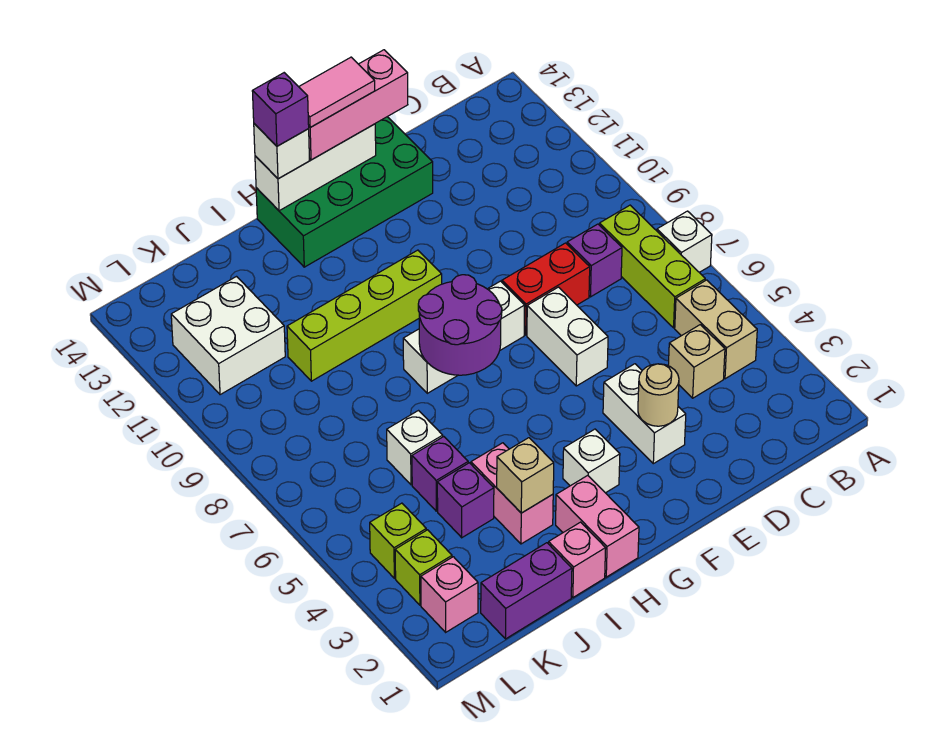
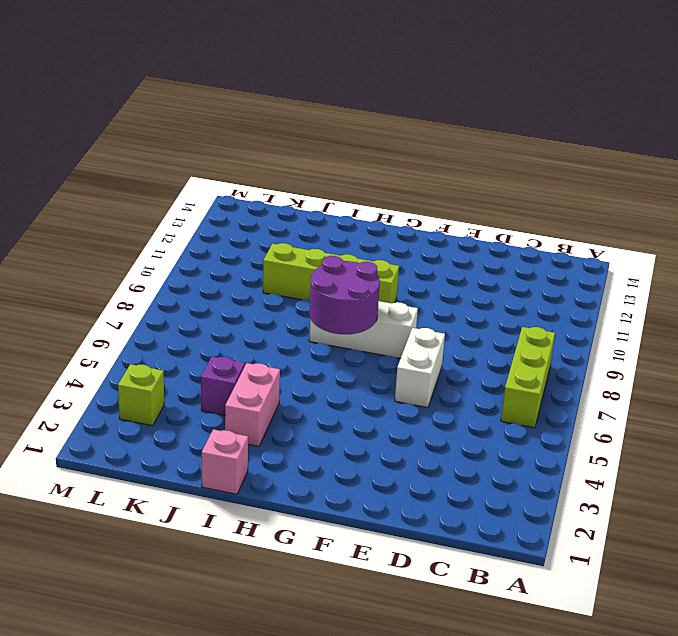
none -> white brick A7 level 1
none -> tan brick B4:B5 level 1
none -> tan brick C4 level 1
none -> purple brick C8 level 1

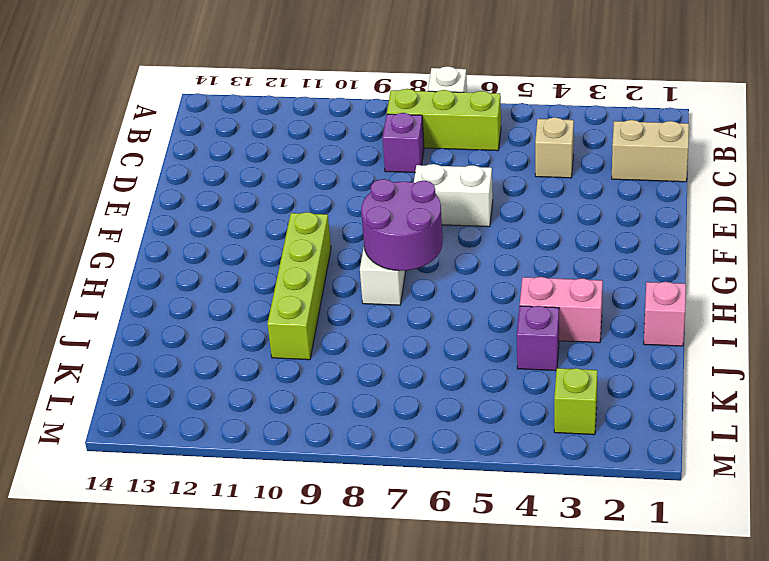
tan brick C1:C2 level 1 -> tan brick B4:B5 level 1
none -> red brick D8:E8 level 1
none -> white brick E3:E4 level 1
none -> green brick E13:H14 level 1
none -> white brick G3 level 1

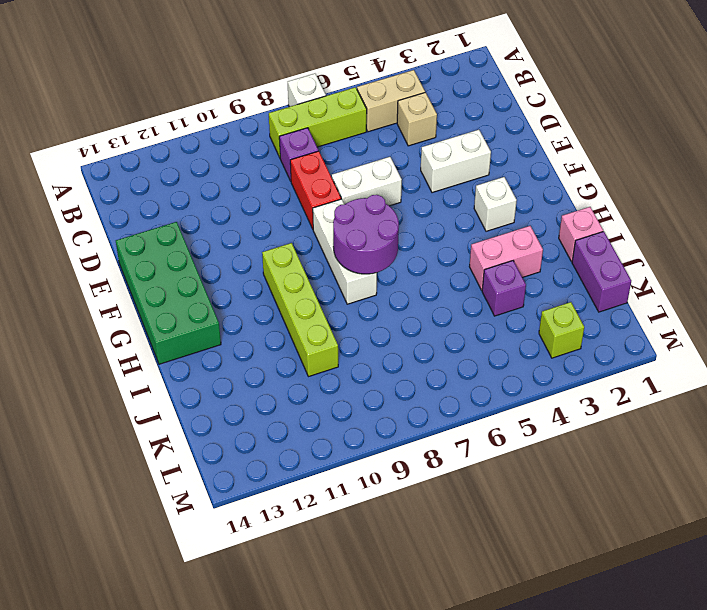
none -> pink brick H1:H2 level 1
none -> purple brick J5 level 1
none -> white brick J6 level 1
none -> white brick K11:L12 level 1

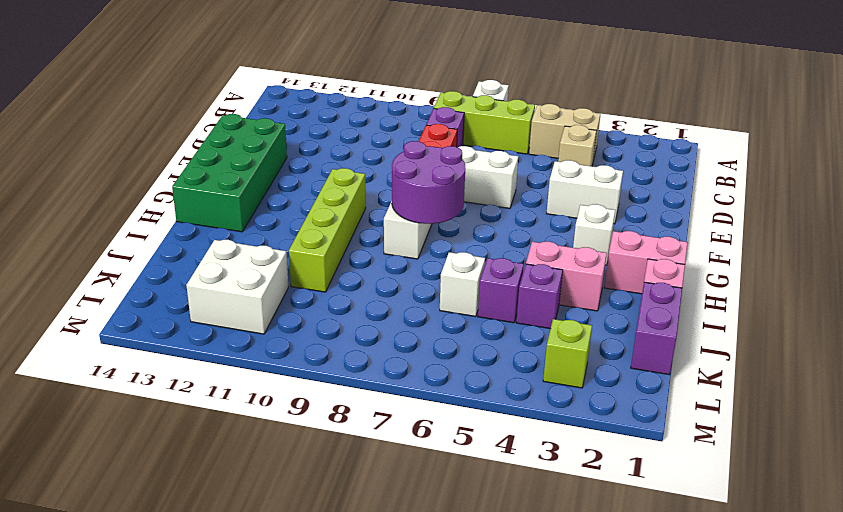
none -> pink brick L2 level 1
none -> lime brick L4 level 1
none -> tan round brick E3 level 2
none -> white brick F14:H14 level 2

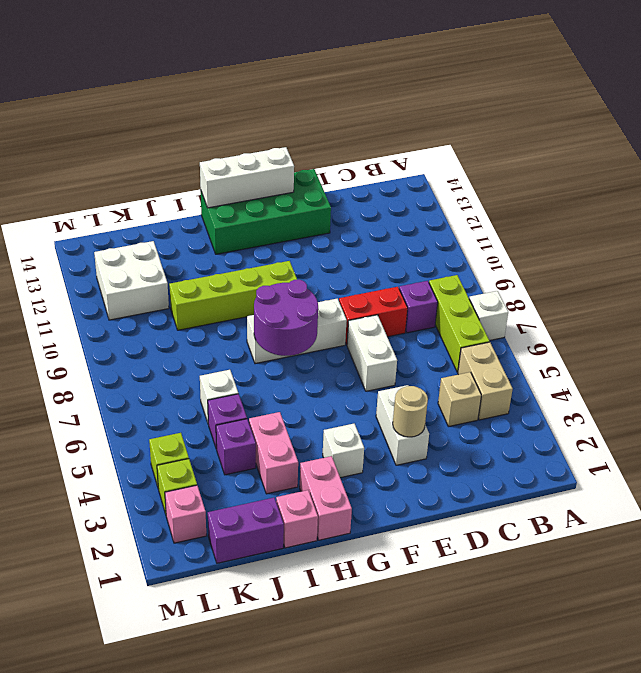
none -> tan brick I3 level 2
none -> pink brick E14:G14 level 3
none -> white brick H14 level 3
none -> pink tile F14:G14 level 4

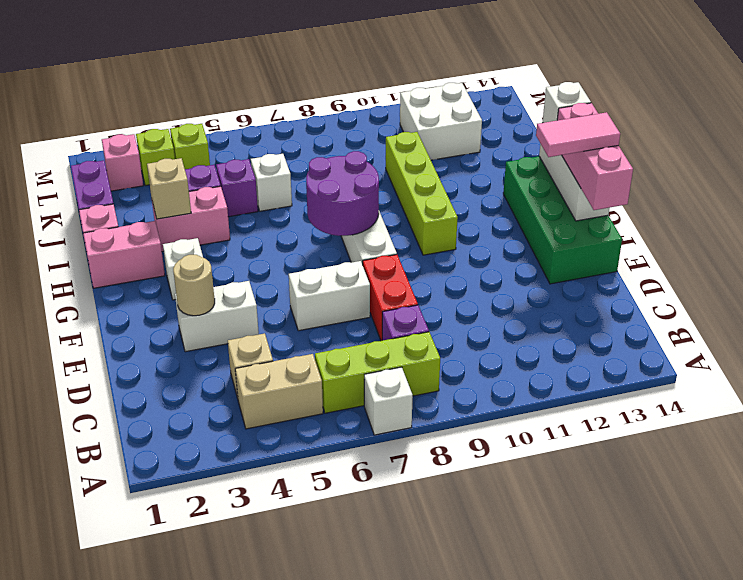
pink tile F13:F14 level 4 -> pink tile F14:G14 level 4
none -> purple brick H14 level 4

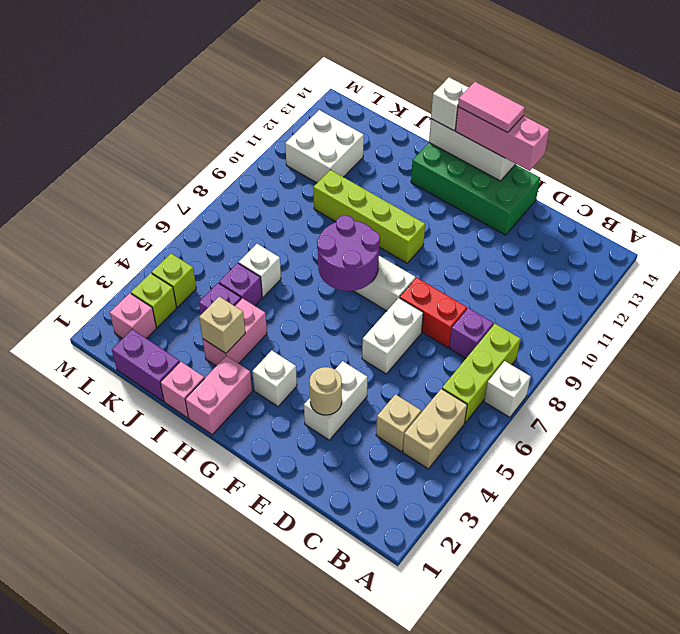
none -> purple brick H14 level 4

